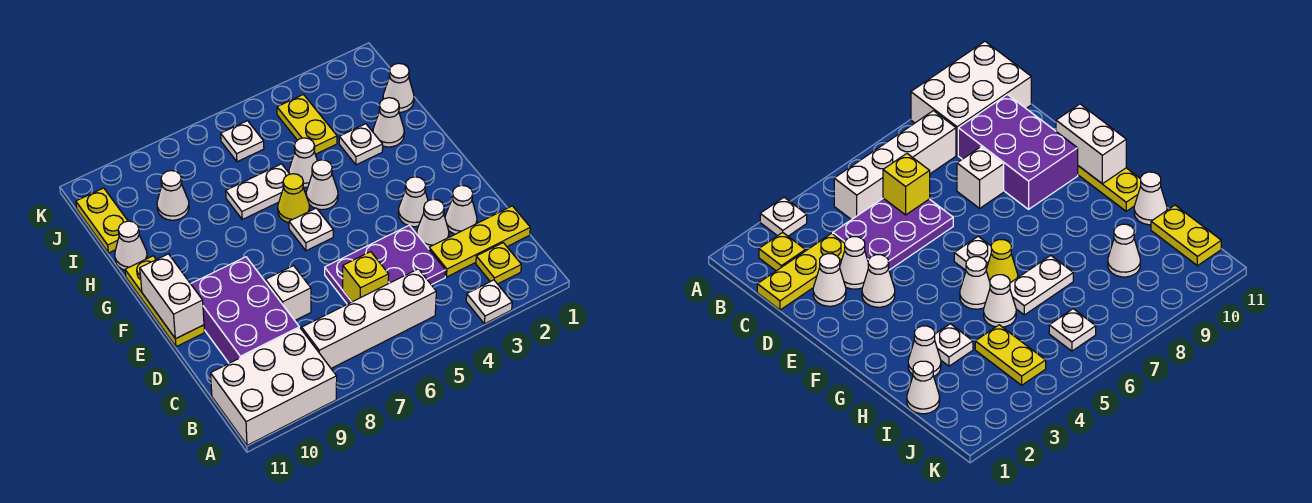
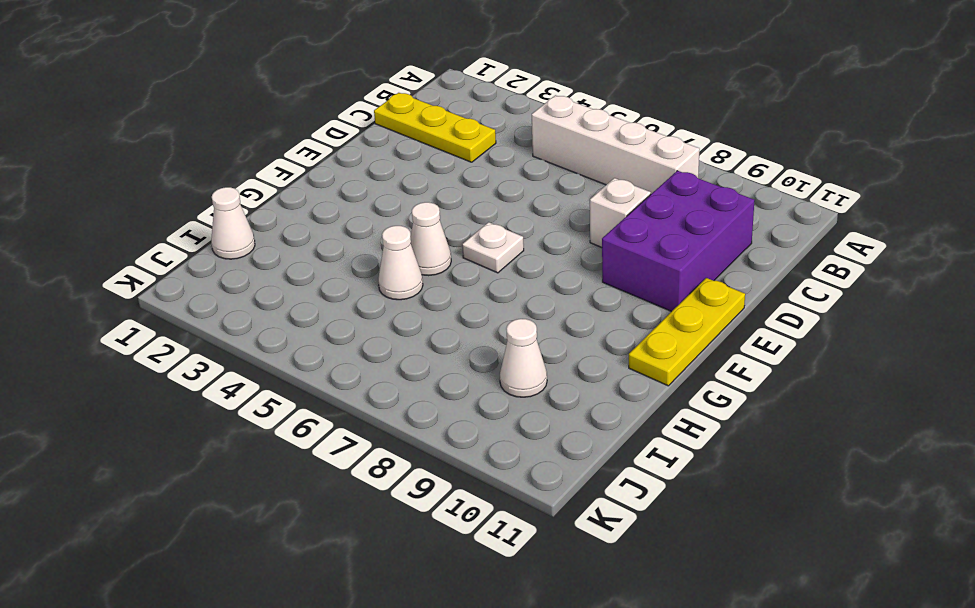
none -> white plate A3 level 1
none -> white brick A9:B11 level 1
none -> yellow plate B2 level 1

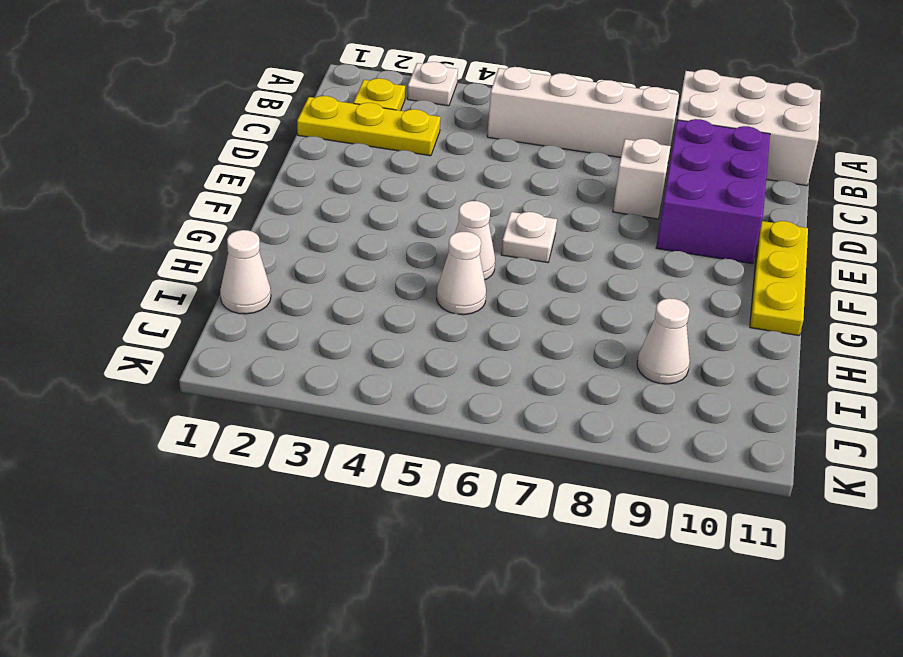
none -> purple plate C4:D6 level 1
none -> white cone D2 level 1
none -> white cone D3 level 1

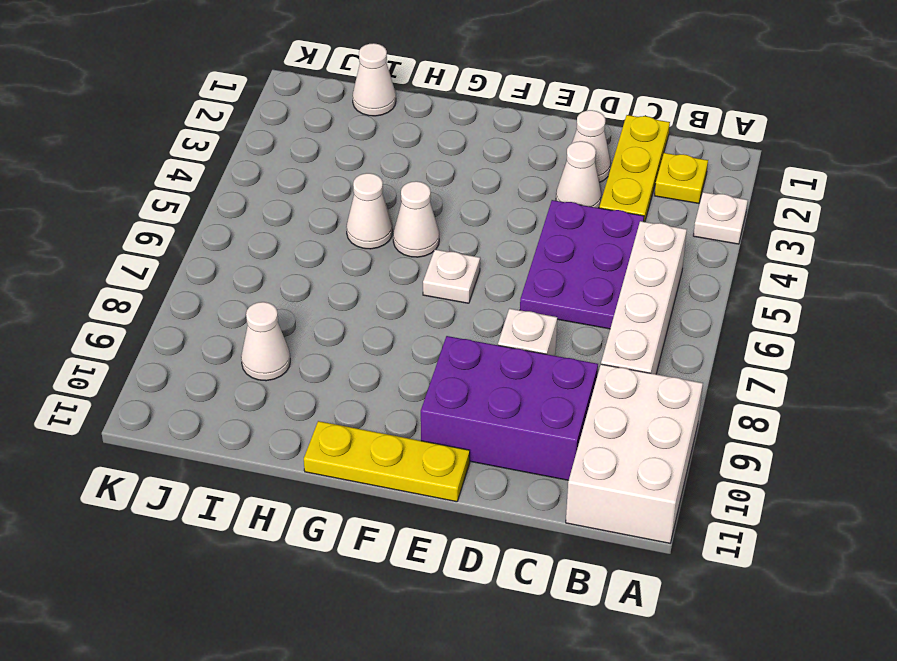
none -> white cone E3 level 1
none -> yellow cone G6 level 1
none -> white cone H2 level 1

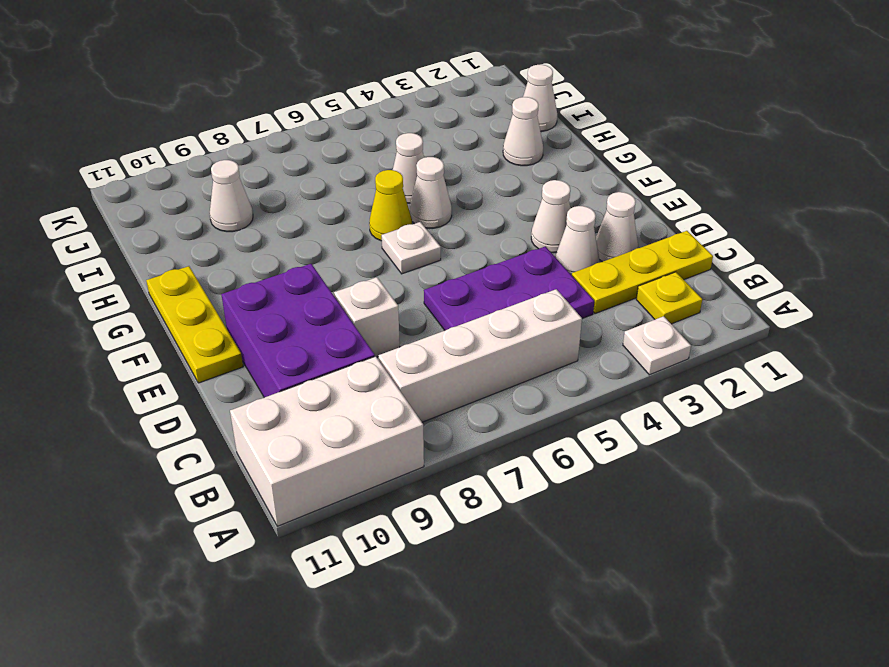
none -> white plate H3 level 1
none -> white plate H6:H7 level 1
none -> white cone H11 level 1

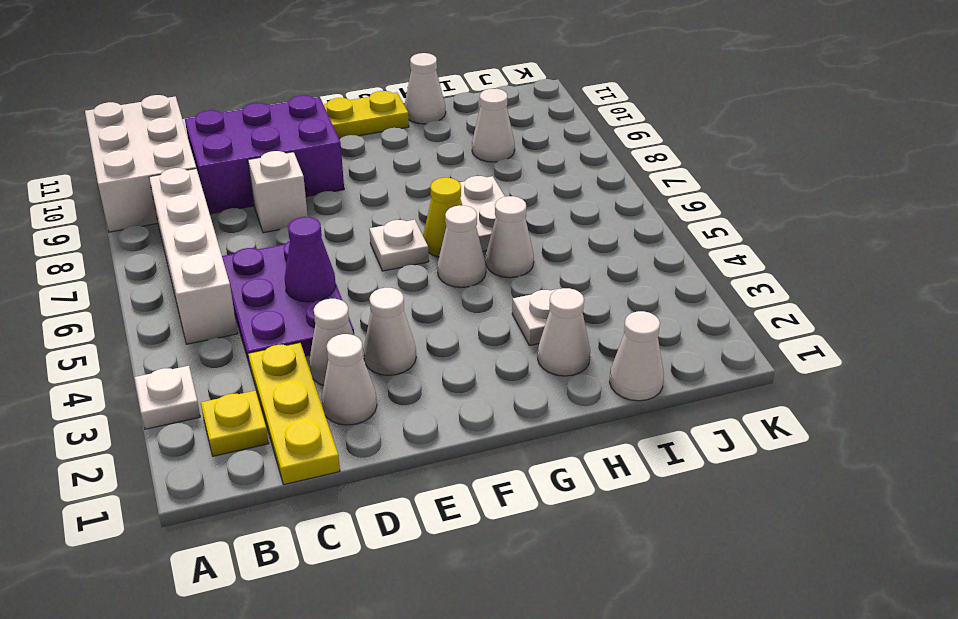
purple cone D5 level 2 -> none
none -> yellow plate I4:J4 level 1
none -> yellow plate I11:J11 level 1
none -> white plate J6 level 1

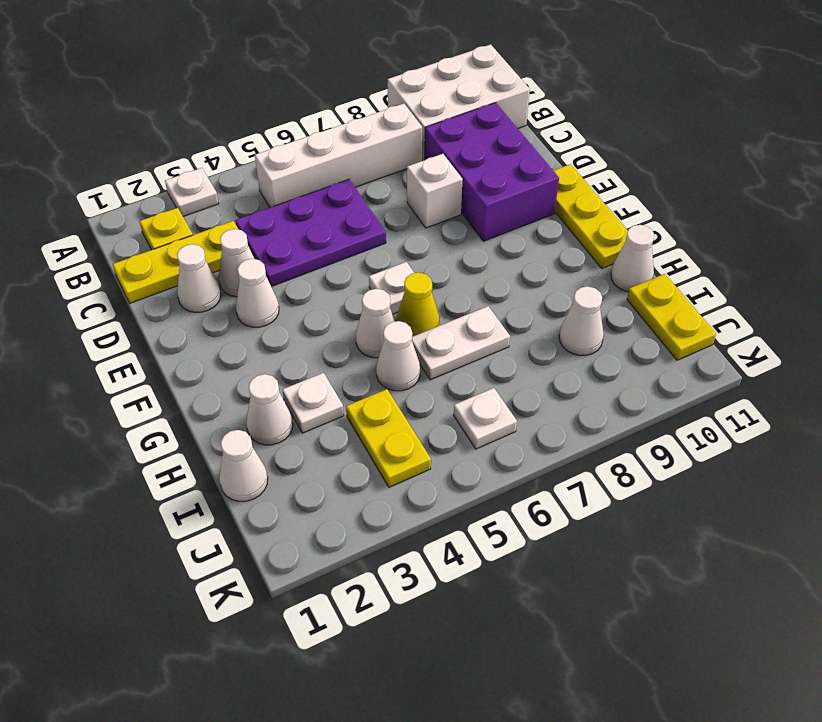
none -> yellow brick C6 level 2
none -> white brick E11:F11 level 2

